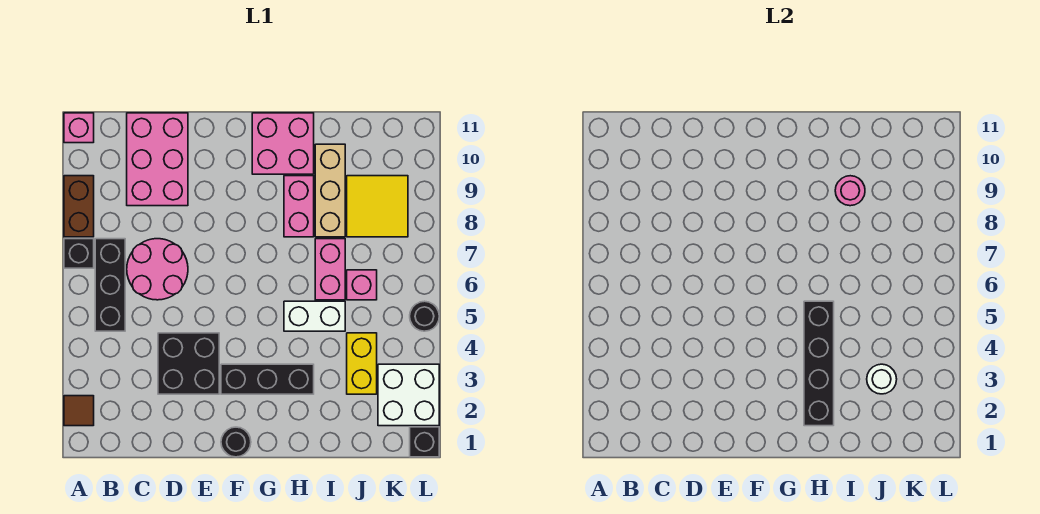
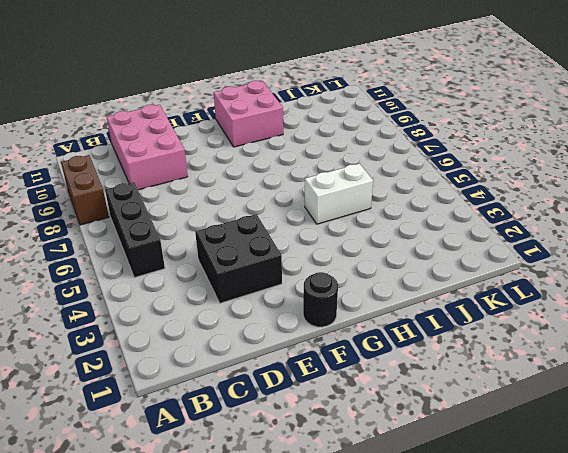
none -> brown tile A2 level 1
none -> black brick A7 level 1
none -> pink brick A11 level 1

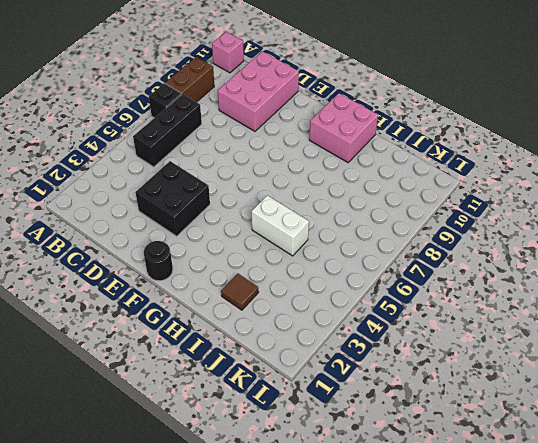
brown tile I2 level 1 -> brown tile A2 level 1
none -> pink round brick C6:D7 level 1
none -> black brick F3:H3 level 1
none -> pink brick H8:H9 level 1

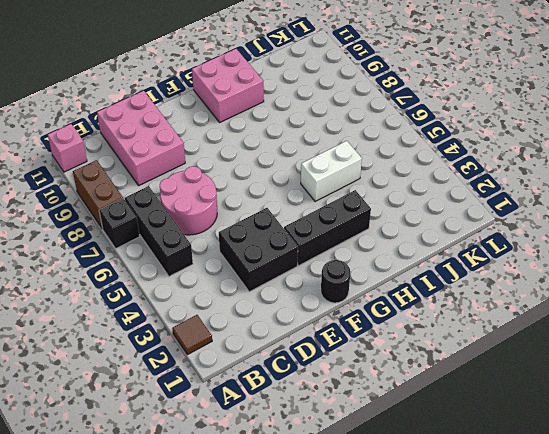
none -> pink brick H8:H9 level 1
none -> pink brick I6:I7 level 1
none -> tan brick I8:I10 level 1

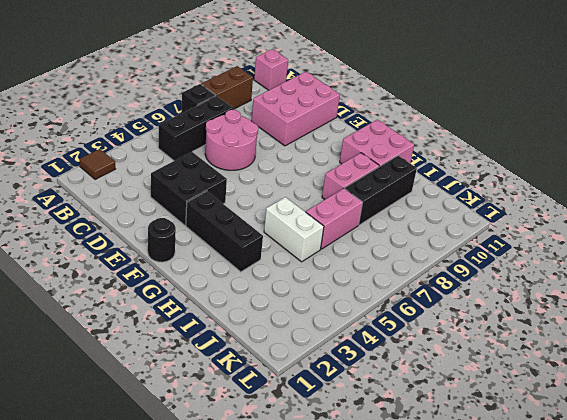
black brick I8:I10 level 1 -> tan brick I8:I10 level 1
none -> yellow brick J3:J4 level 1
none -> pink brick J6 level 1
none -> yellow tile J8:K9 level 1

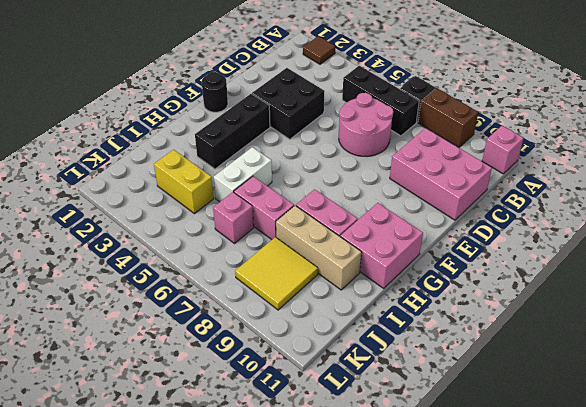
none -> white brick K2:L3 level 1
none -> black brick L1 level 1
none -> black round brick L5 level 1

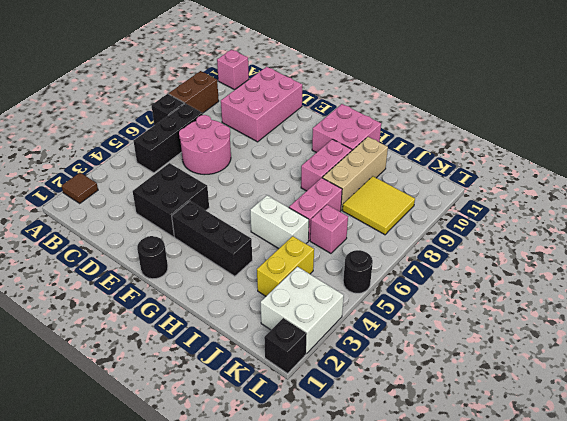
none -> black brick H2:H5 level 2
none -> pink round brick I9 level 2
none -> white round brick J3 level 2

